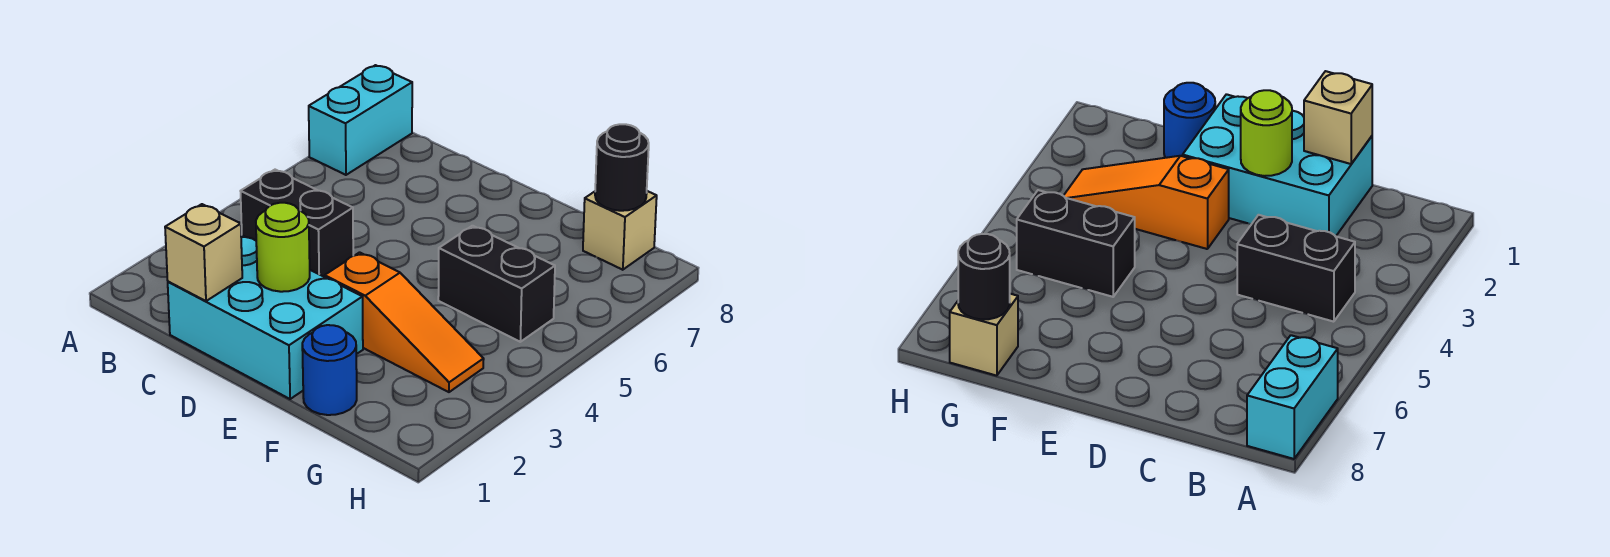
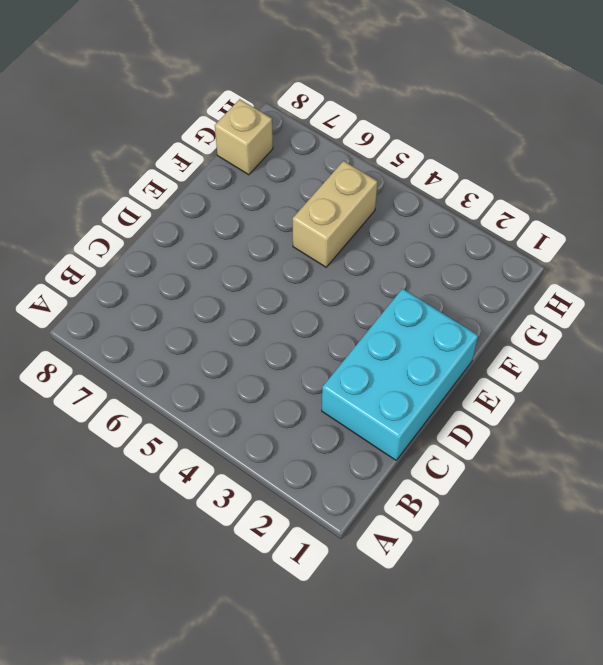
tan brick F5:G5 level 1 -> black brick F5:G5 level 1
none -> cyan brick A7:A8 level 1
none -> black brick B4:C4 level 1

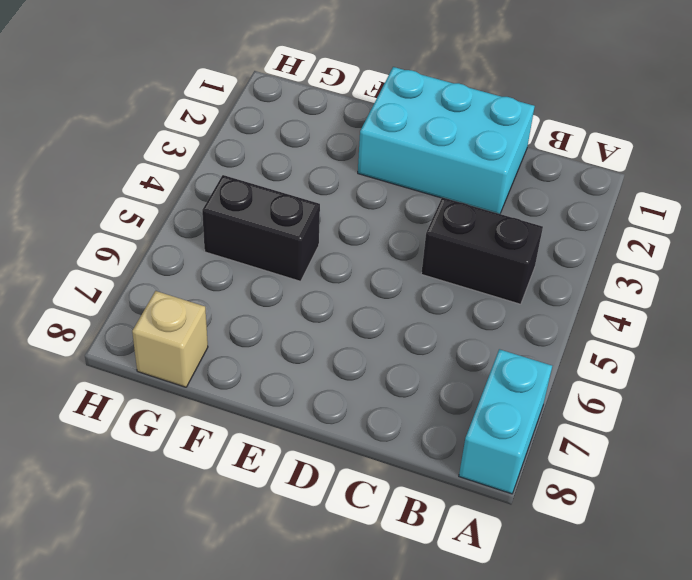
none -> orange slope E3:G3 level 1 top E
none -> blue round brick F1 level 1

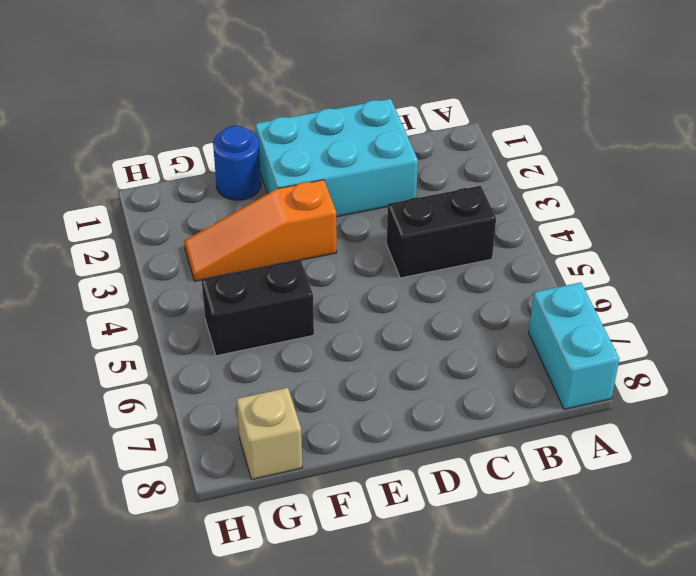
none -> tan brick C1 level 2
none -> lime round brick D2 level 2

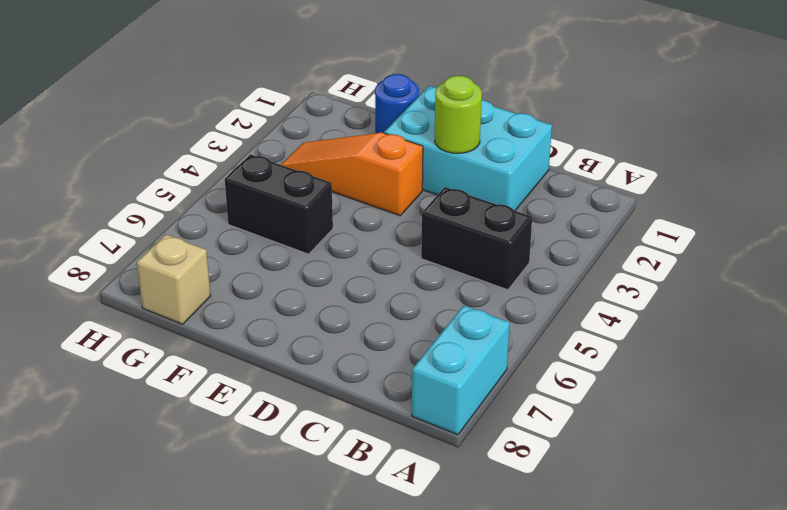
none -> tan brick C1 level 2
none -> black round brick G8 level 2

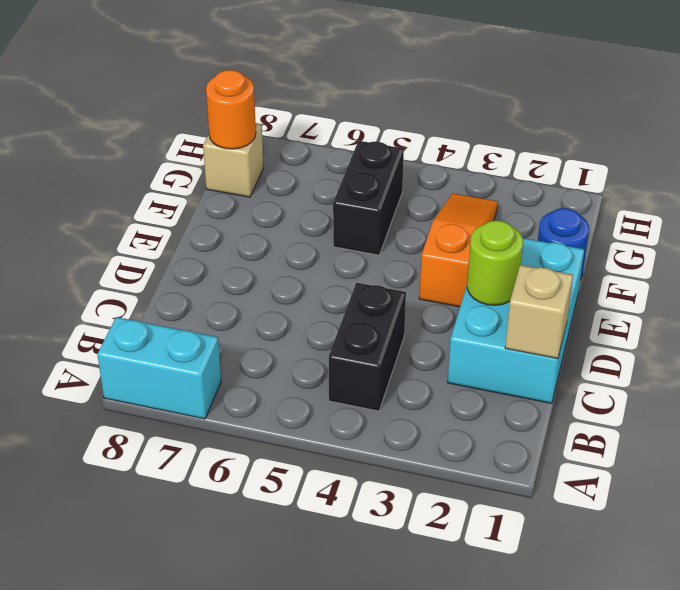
orange round brick G8 level 2 -> black round brick G8 level 2

